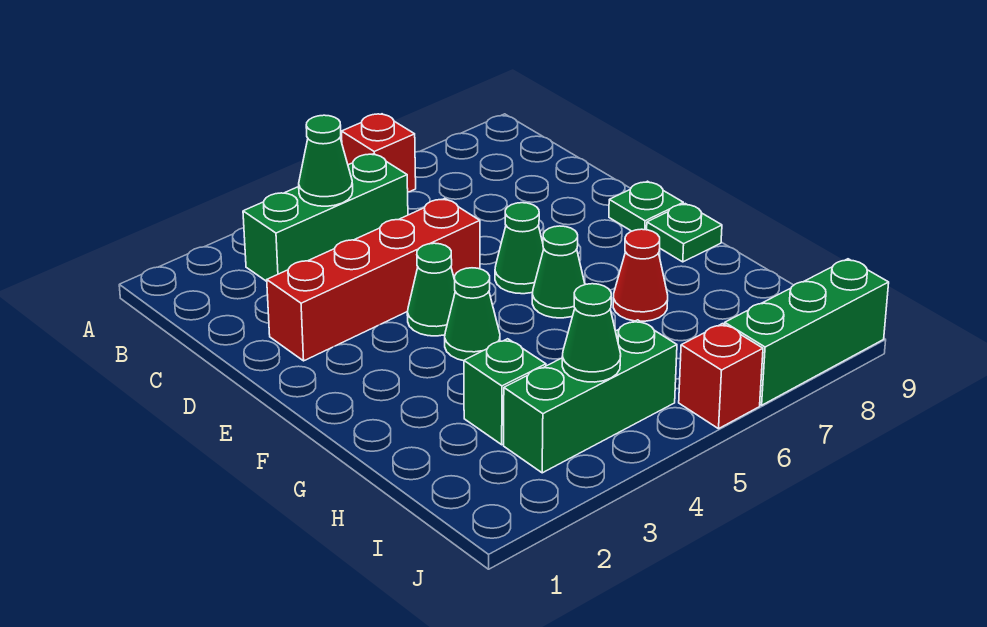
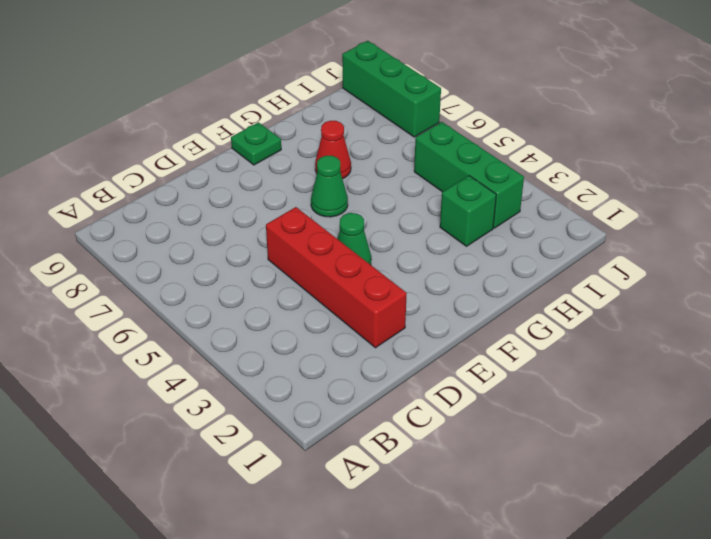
none -> red brick A6 level 1
none -> green brick B3:B5 level 1
none -> green cone E6 level 1

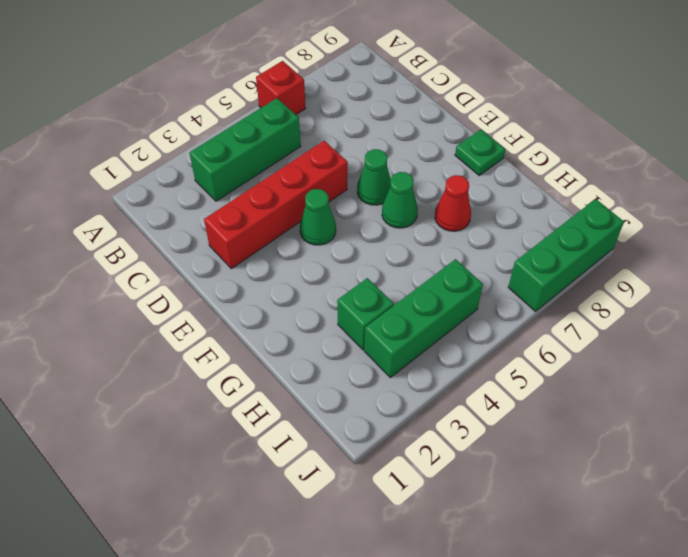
none -> green plate E9 level 1
none -> green cone F4 level 1
none -> red brick J6 level 1

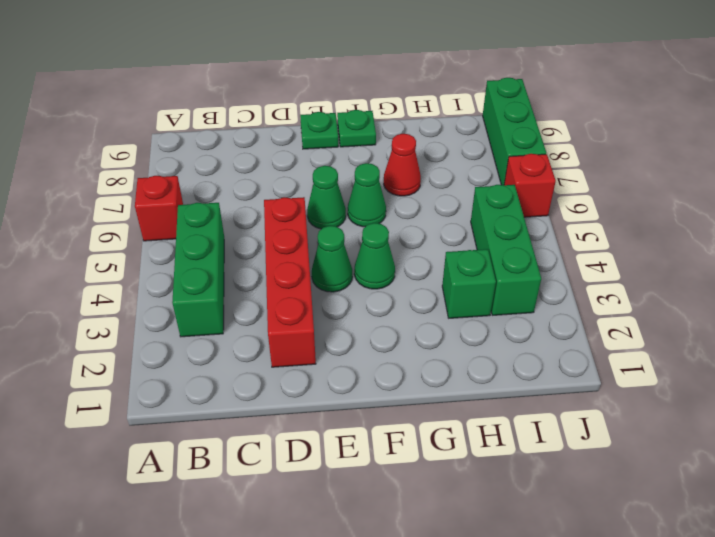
none -> green cone B4 level 2
none -> green cone I4 level 2

